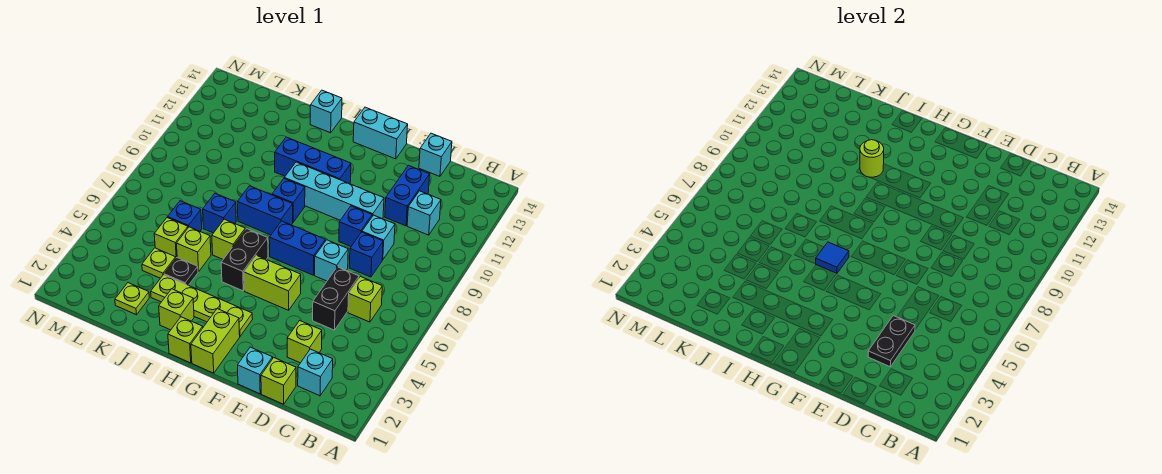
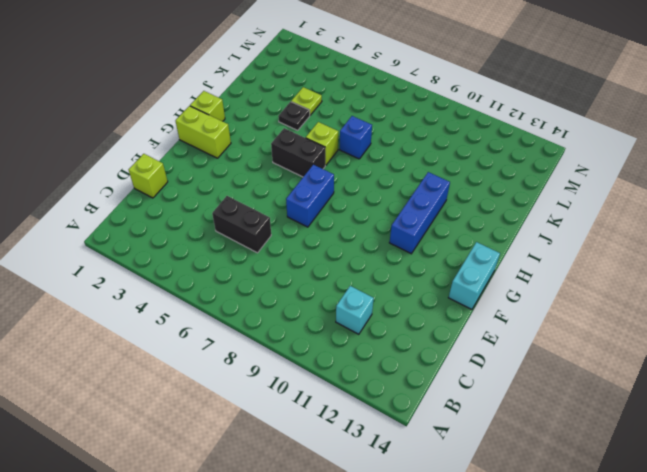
none -> cyan brick C2 level 1
none -> lime brick C6 level 1
none -> lime brick D3 level 1
none -> blue brick D8 level 1

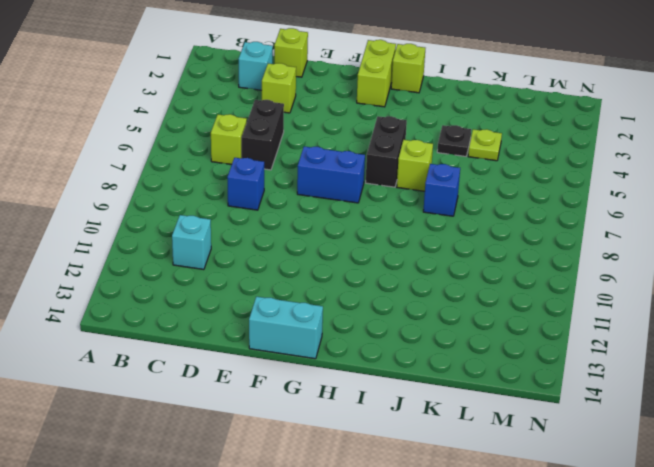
none -> cyan brick D9 level 1
none -> blue brick D11:D12 level 1
none -> cyan brick D14 level 1
none -> cyan brick E1 level 1

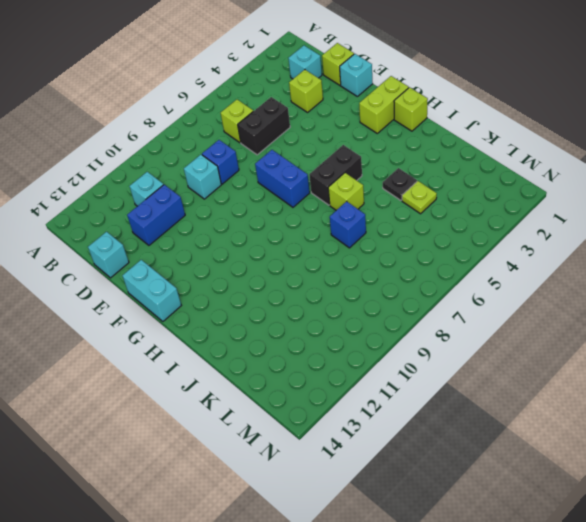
none -> cyan brick E7 level 1
none -> blue brick E9 level 1
none -> cyan brick E10:H10 level 1
none -> lime brick F5:G5 level 1

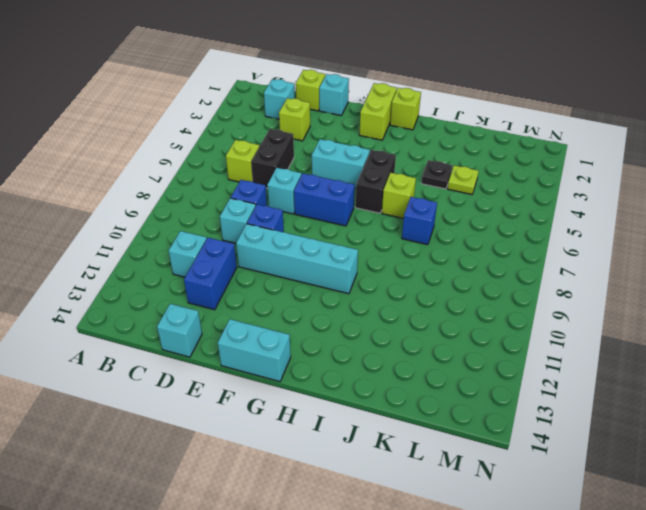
cyan brick F5:G5 level 1 -> lime brick F5:G5 level 1
none -> lime plate G3:J3 level 1
none -> blue brick G11:I11 level 1
none -> blue brick H8:I8 level 1
none -> blue brick H9 level 1

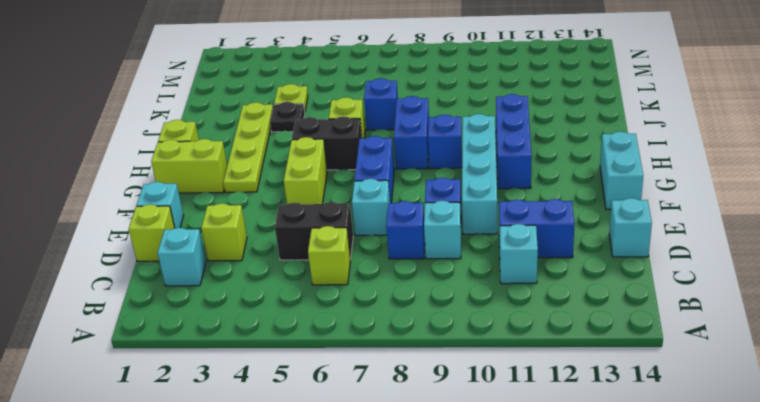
none -> lime brick I2 level 1
none -> cyan brick I14 level 1
none -> lime brick J5 level 1
none -> lime plate K2 level 1

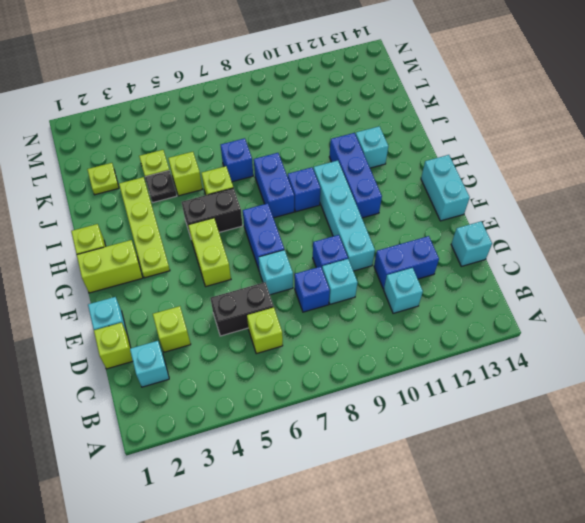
cyan brick I12 level 1 -> cyan brick I14 level 1
none -> lime brick I2 level 1
none -> lime brick K5 level 1
none -> blue brick K6 level 1
none -> black plate D3:D4 level 2

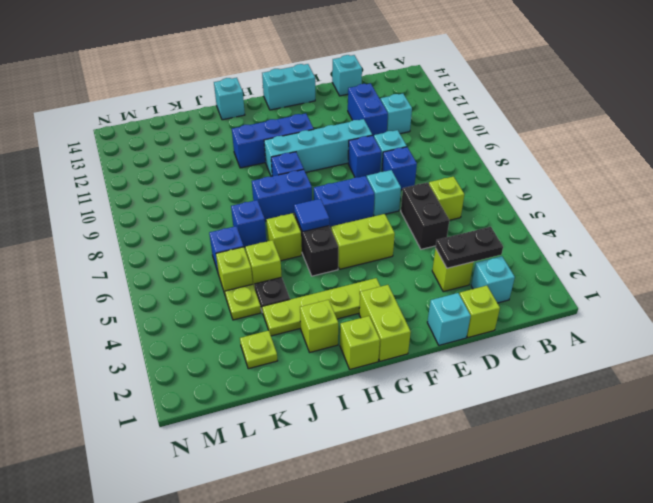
black plate C3:D3 level 2 -> black plate D3:D4 level 2
none -> lime round brick I11 level 2

